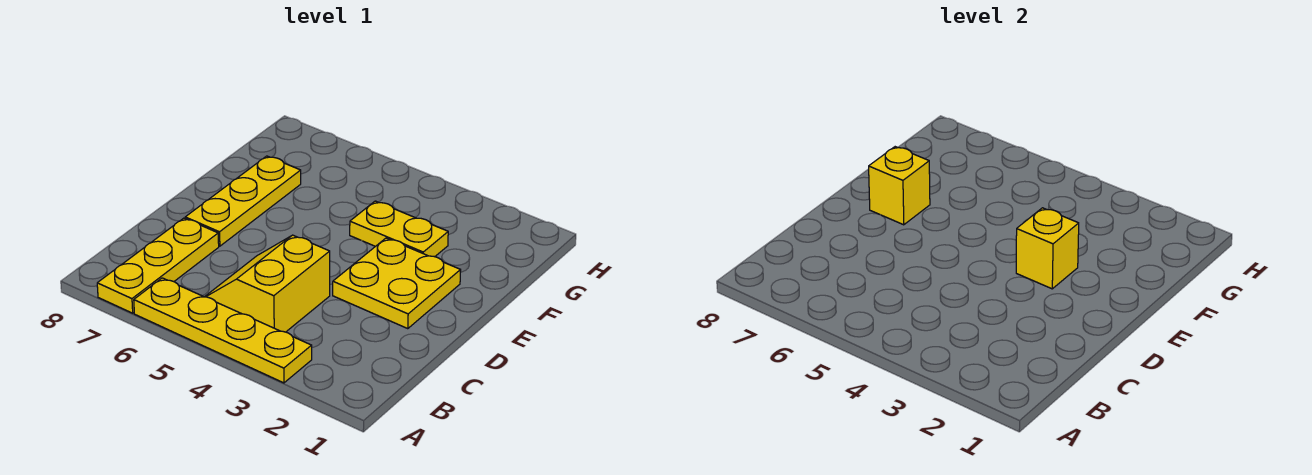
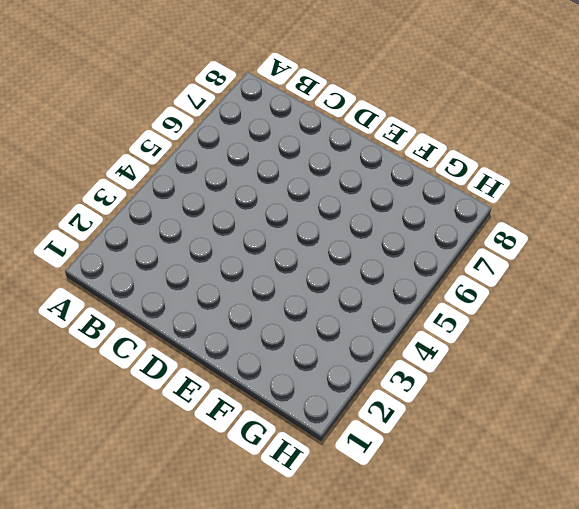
none -> yellow plate A3:A6 level 1
none -> yellow plate A7:C7 level 1

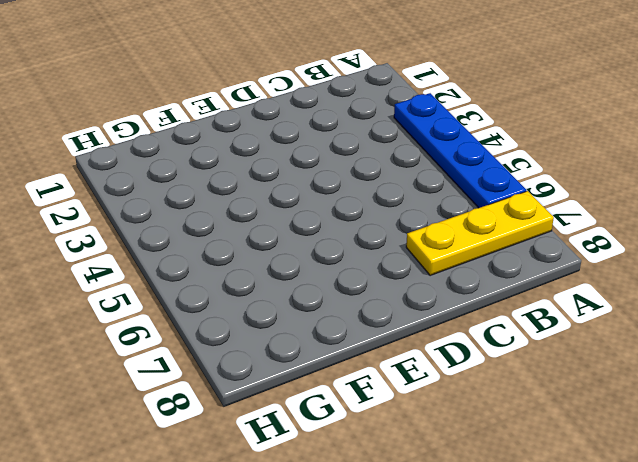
blue plate A3:A6 level 1 -> yellow plate A3:A6 level 1
none -> yellow slope B4:C5 level 1 top 4
none -> yellow plate D2:E3 level 1

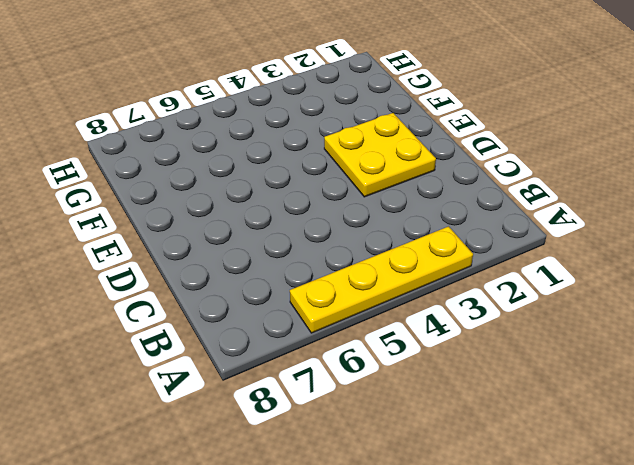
none -> yellow plate A7:C7 level 1
none -> yellow slope B4:C5 level 1 top 4

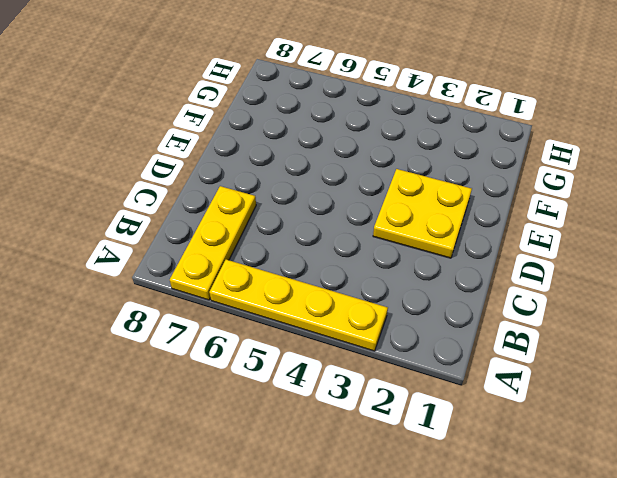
none -> yellow slope B4:C5 level 1 top 4
none -> yellow plate D7:F7 level 1

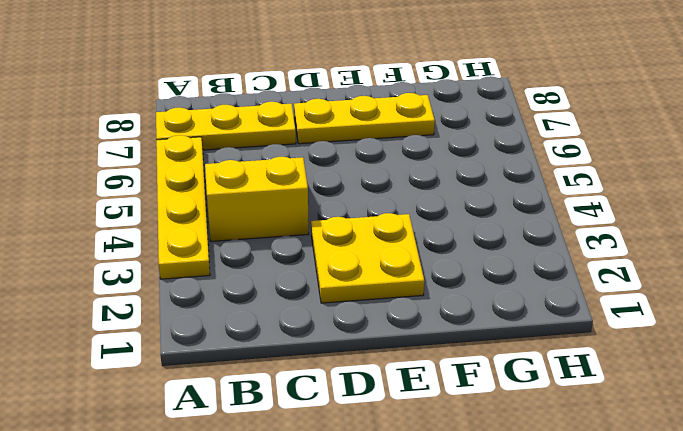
none -> yellow plate F3:F4 level 1
none -> yellow brick E3 level 2

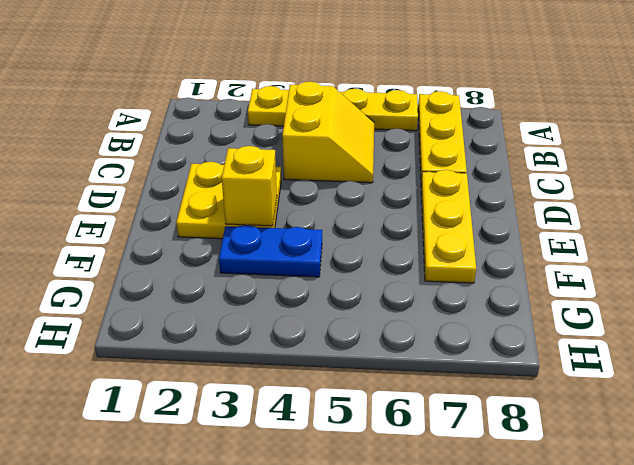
blue plate F3:F4 level 1 -> yellow plate F3:F4 level 1
none -> yellow brick E7 level 2

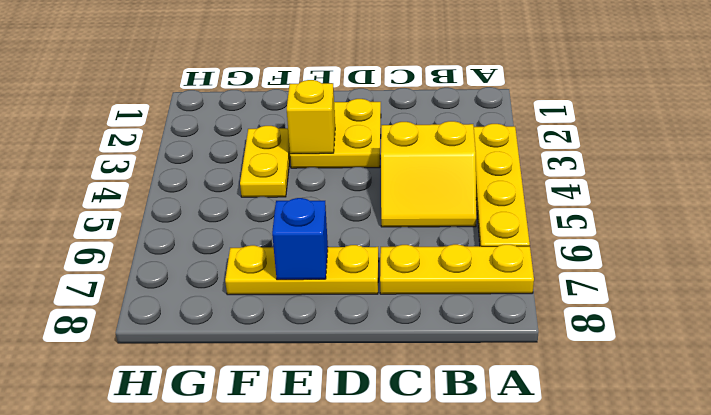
blue brick E7 level 2 -> yellow brick E7 level 2

